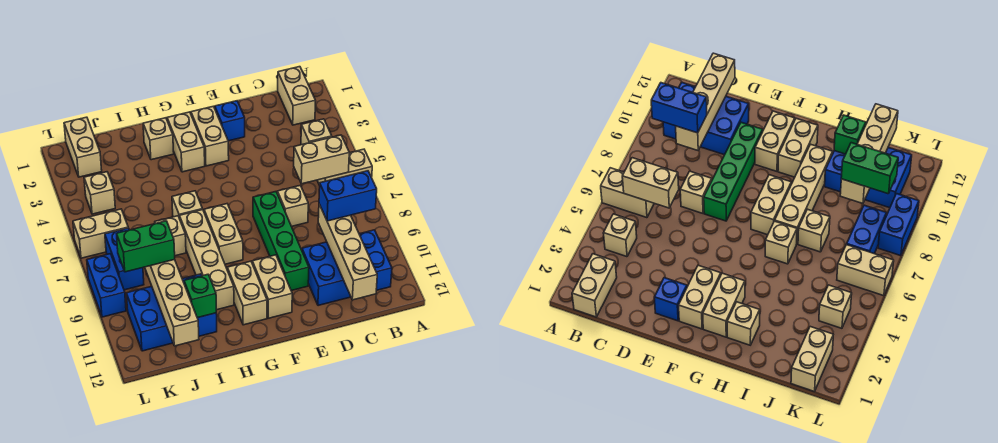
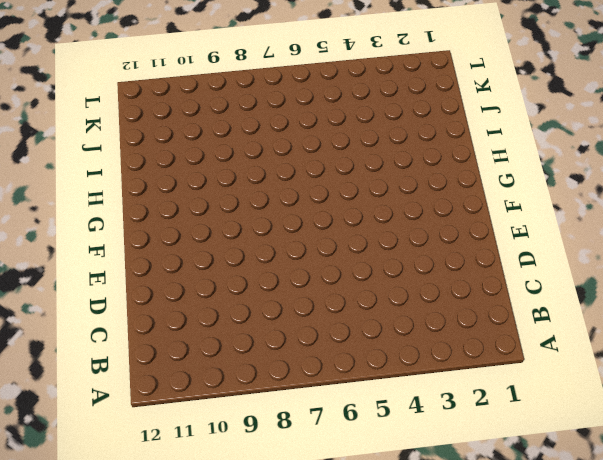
none -> tan brick A6:B6 level 1
none -> tan brick B1:B2 level 1
none -> tan brick B4 level 1

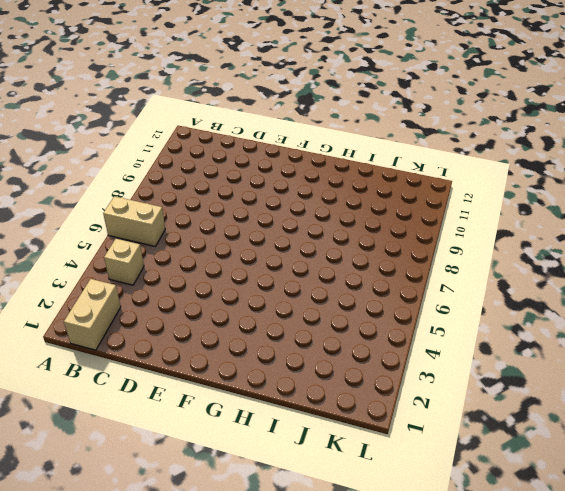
none -> blue brick B10:D11 level 1
none -> tan brick D7 level 1
none -> blue brick E2 level 1

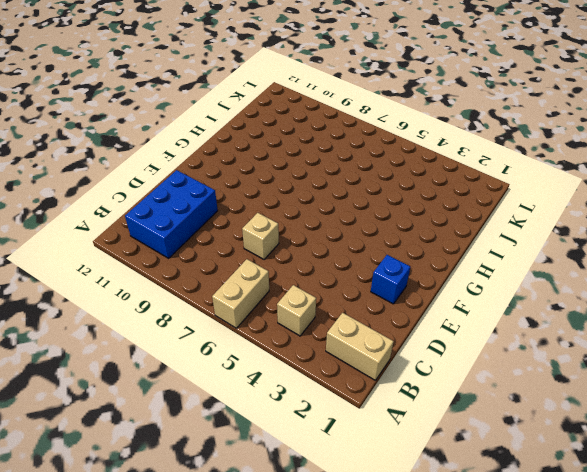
none -> green brick E7:E10 level 1
none -> tan brick F2:F3 level 1
none -> tan brick F10:F11 level 1

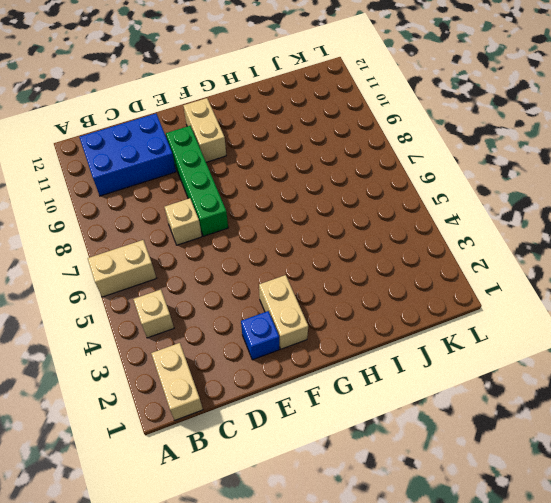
none -> tan brick G2:G3 level 1
none -> tan brick G7:G8 level 1
none -> tan brick G10:G11 level 1

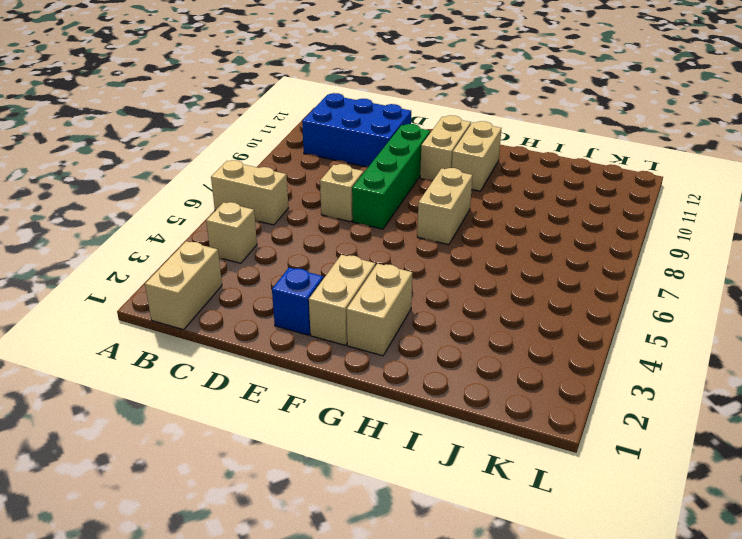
none -> tan brick H2 level 1
none -> tan brick H6 level 1
none -> tan brick H7:H10 level 1

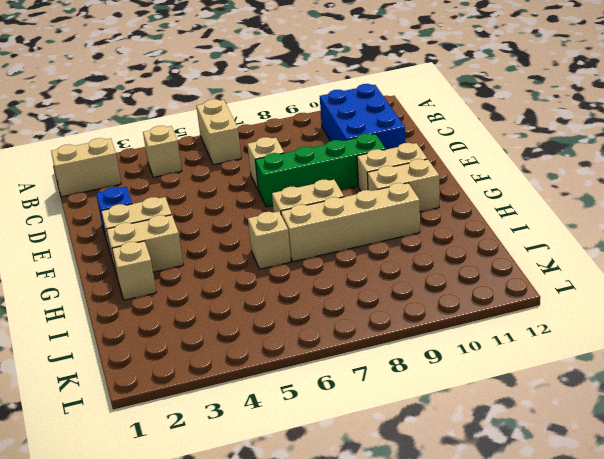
none -> tan brick I7 level 1
none -> blue brick I10:K11 level 1
none -> tan brick K1:K2 level 1

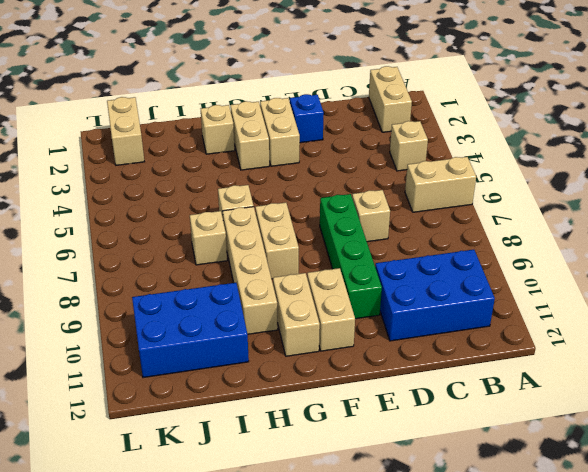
none -> tan brick K4 level 1
none -> tan brick K6:L6 level 1
none -> blue brick K7:K8 level 1

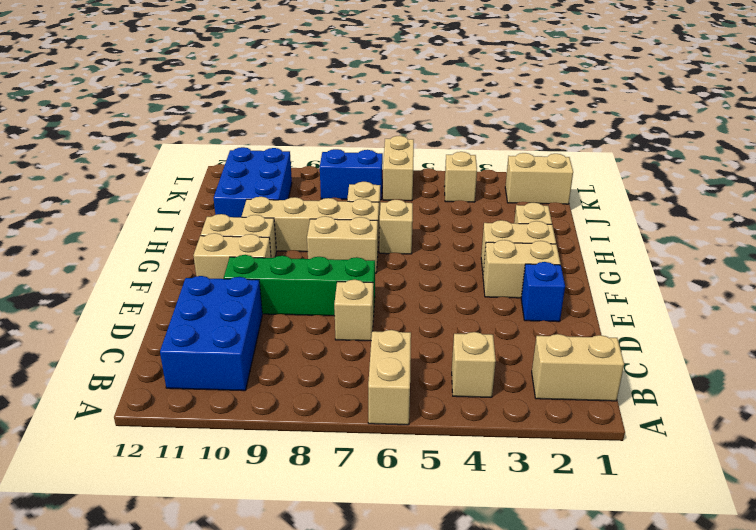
none -> blue brick L8:L9 level 1
none -> tan brick B6:C6 level 2
none -> tan brick C9:C12 level 2

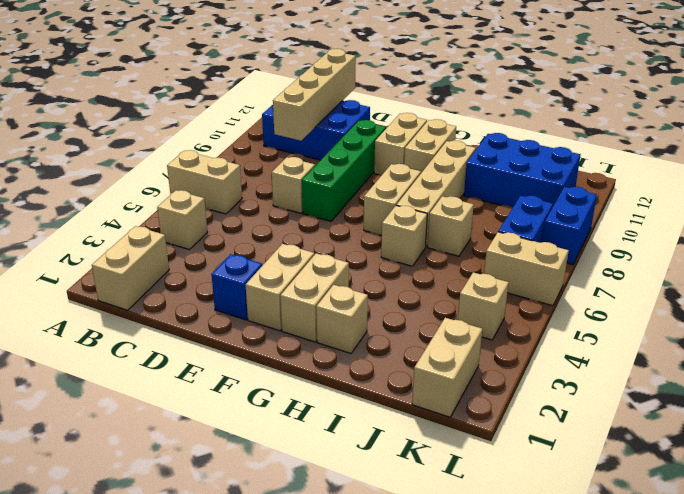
none -> tan brick B6:C6 level 2
none -> green brick I11 level 2
none -> tan brick J9:J12 level 2

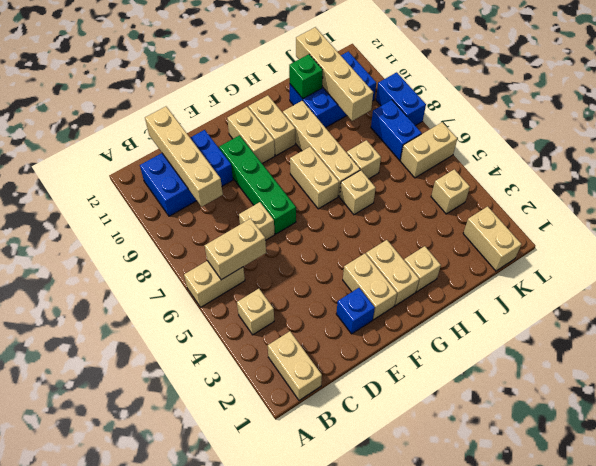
none -> blue brick B9:C9 level 3
none -> green brick J9:K9 level 3

